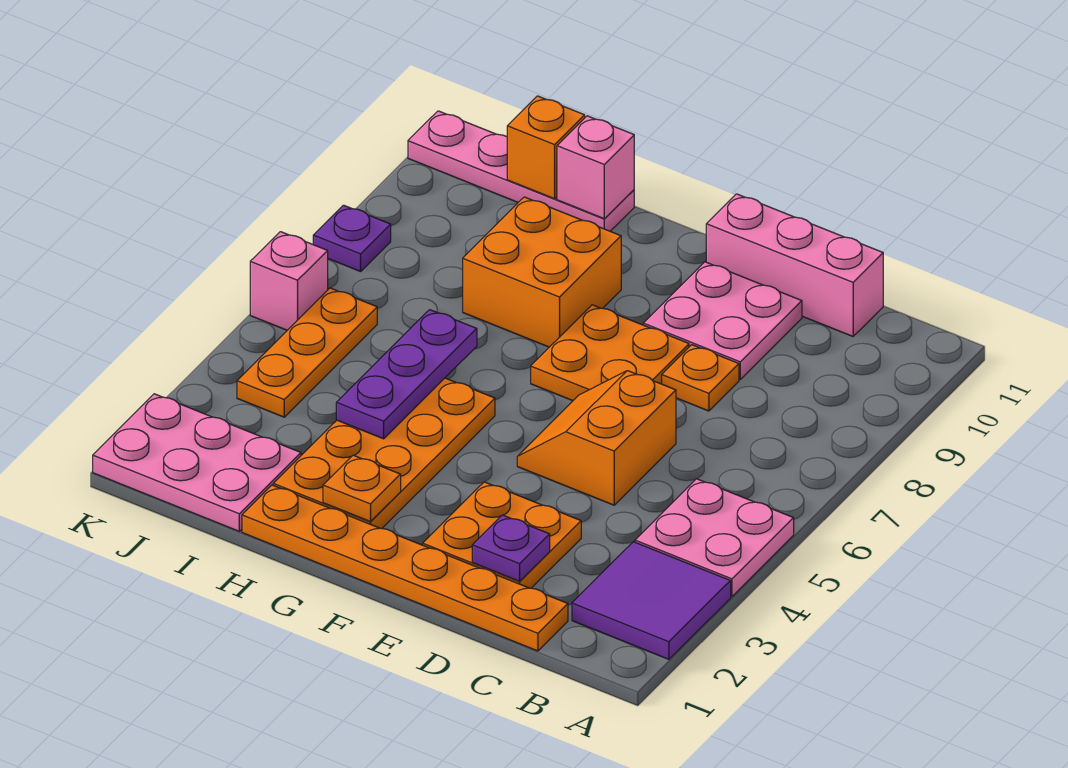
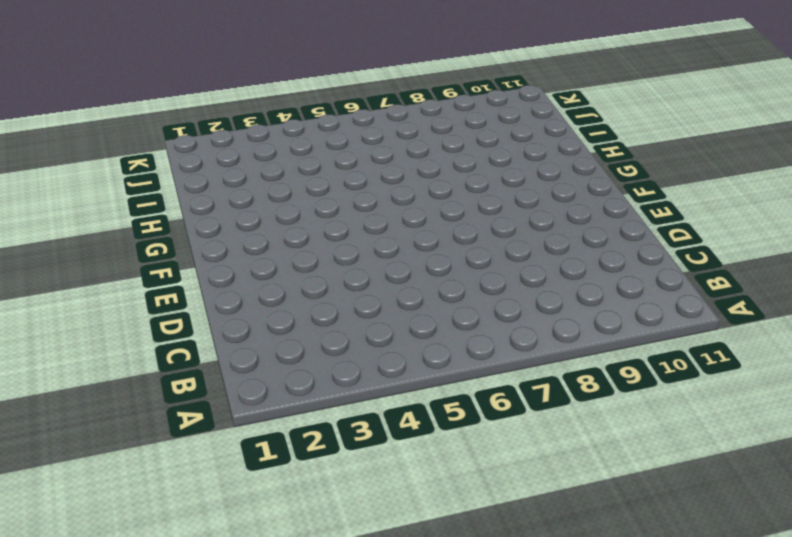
none -> purple tile A2:B3 level 1
none -> pink plate A4:B5 level 1
none -> orange plate C1:H1 level 1

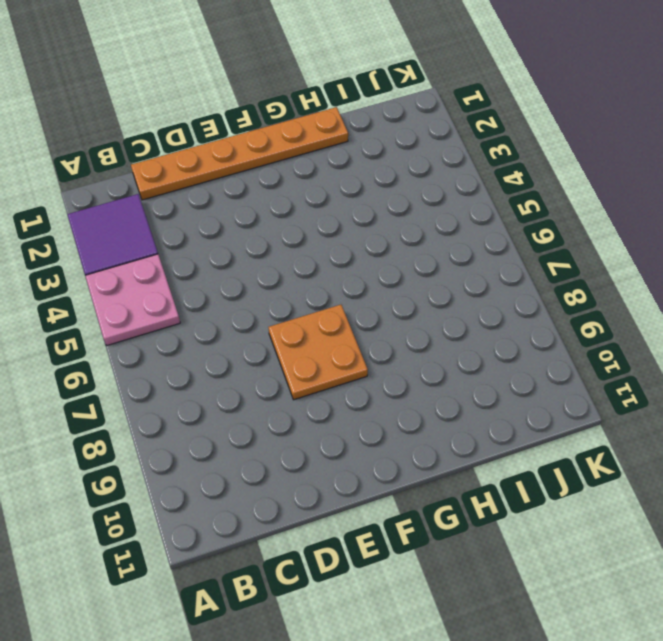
none -> pink brick C11:E11 level 1
none -> orange plate D2:E3 level 1
none -> orange slope D5:E6 level 1 top D

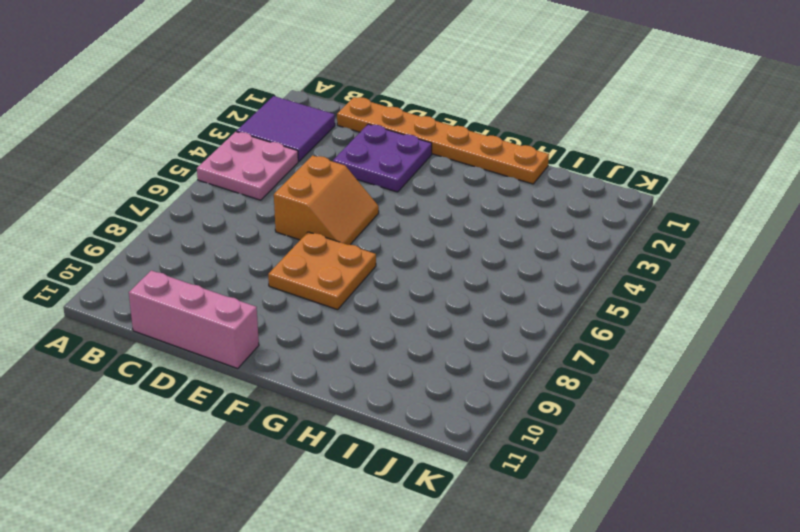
purple plate D2:E3 level 1 -> orange plate D2:E3 level 1
none -> orange plate D8 level 1
none -> pink plate D9:E10 level 1
none -> orange plate G2:H5 level 1

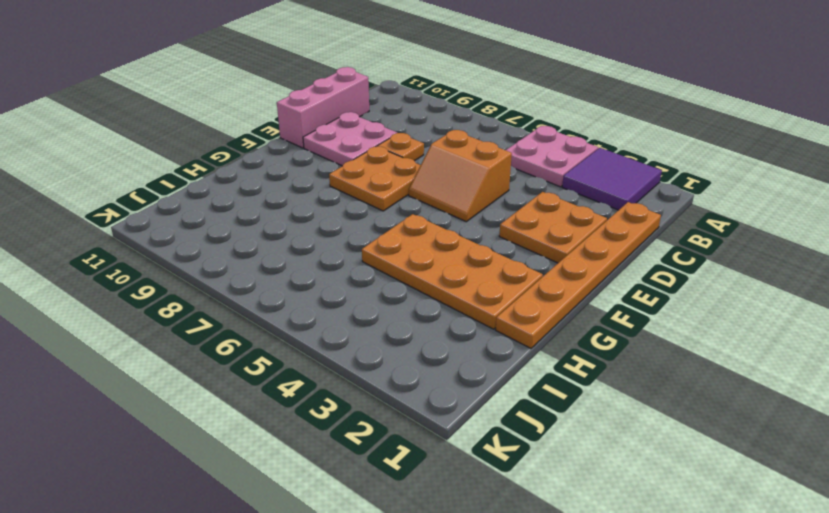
none -> orange brick G8:H9 level 1
none -> pink plate H11:K11 level 1
none -> pink plate I1:K2 level 1

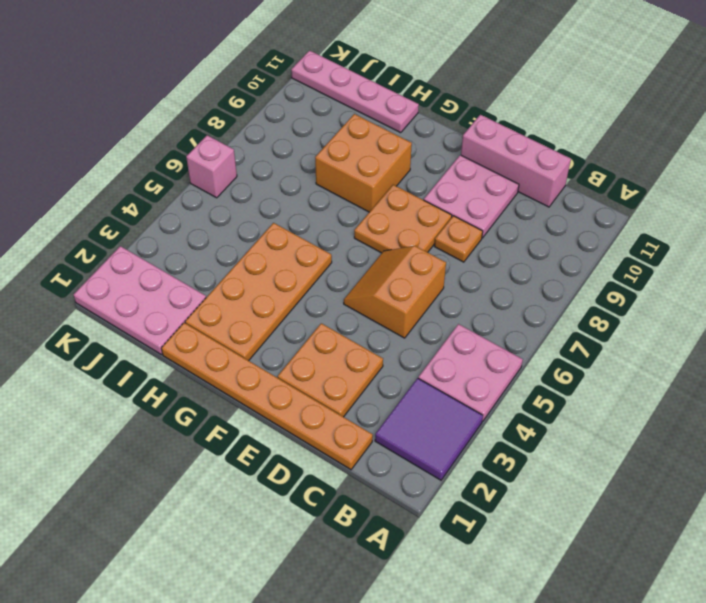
none -> orange plate J4:J6 level 1
none -> purple plate K8 level 1
none -> purple plate D2 level 2

